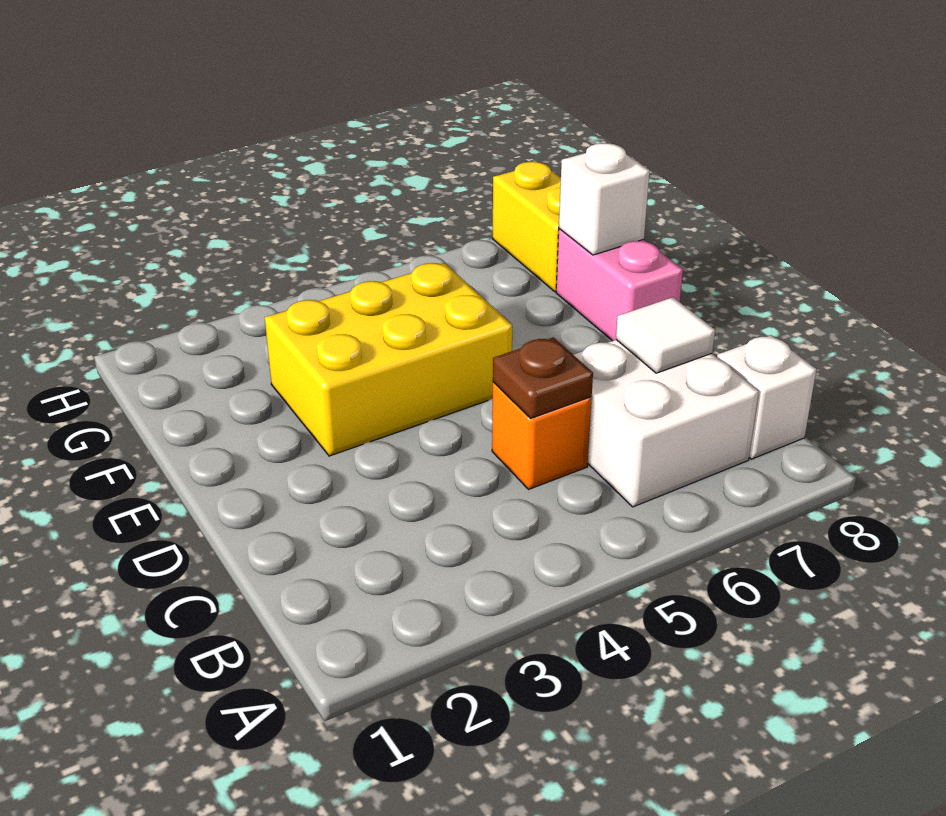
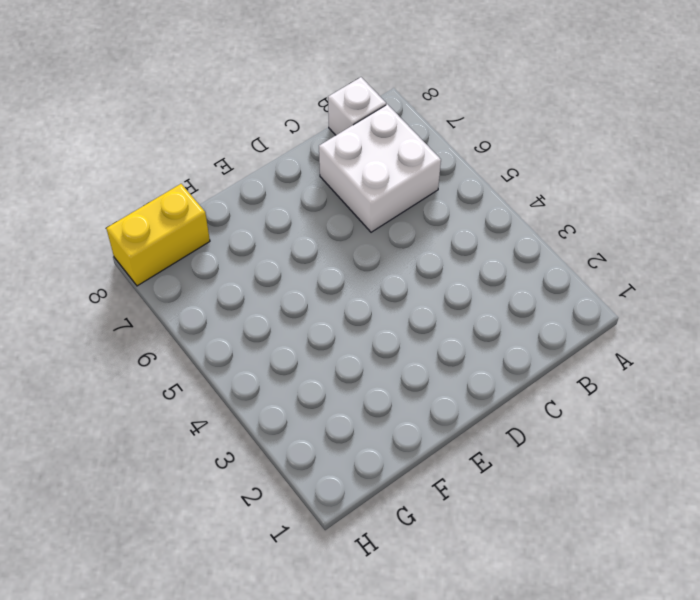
none -> orange brick C5 level 1
none -> yellow brick E3:F5 level 1

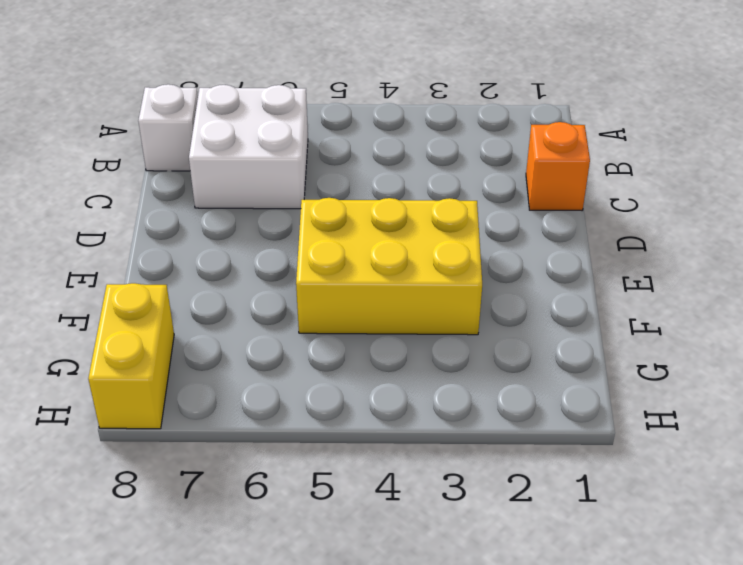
orange brick C1 level 1 -> orange brick C5 level 1
none -> pink brick E8:F8 level 1
none -> brown plate C5 level 2

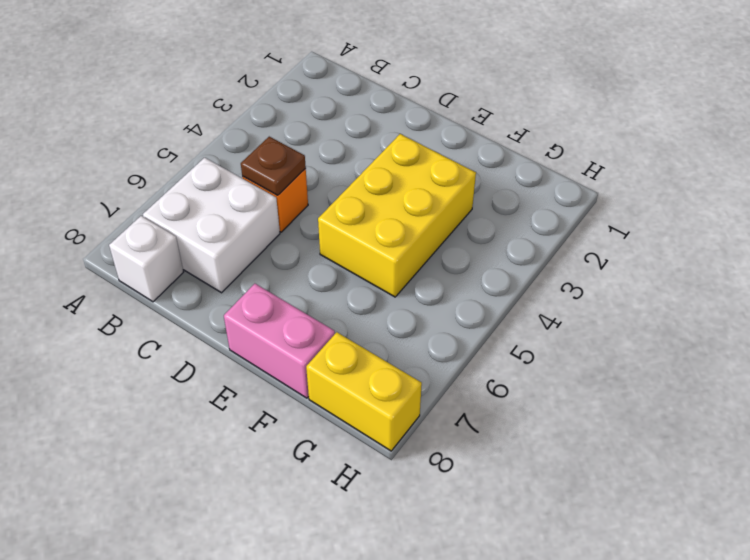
none -> white tile C7 level 2
none -> white brick F8 level 2

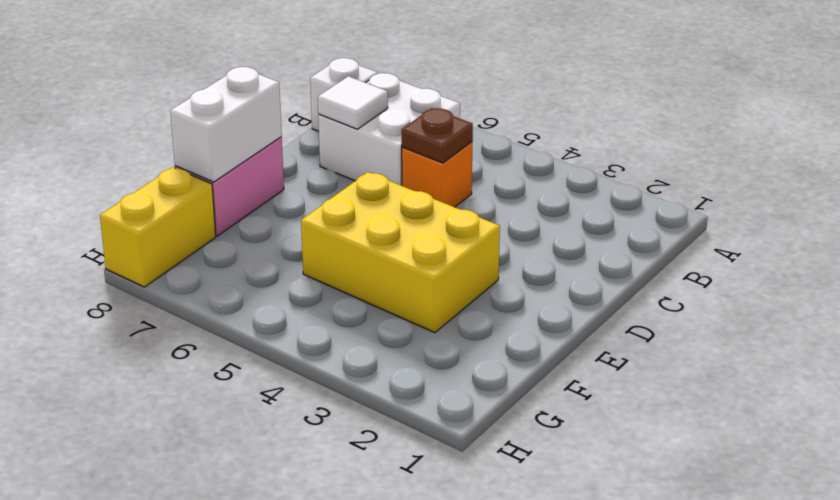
white brick E8:F8 level 2 -> white brick F8 level 2

